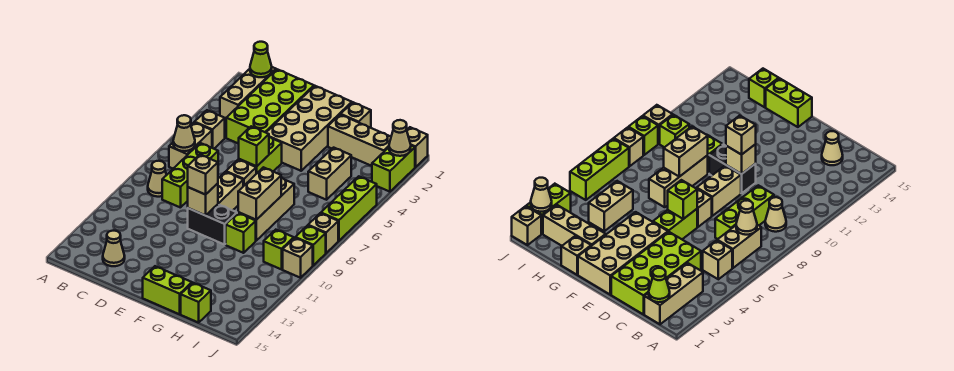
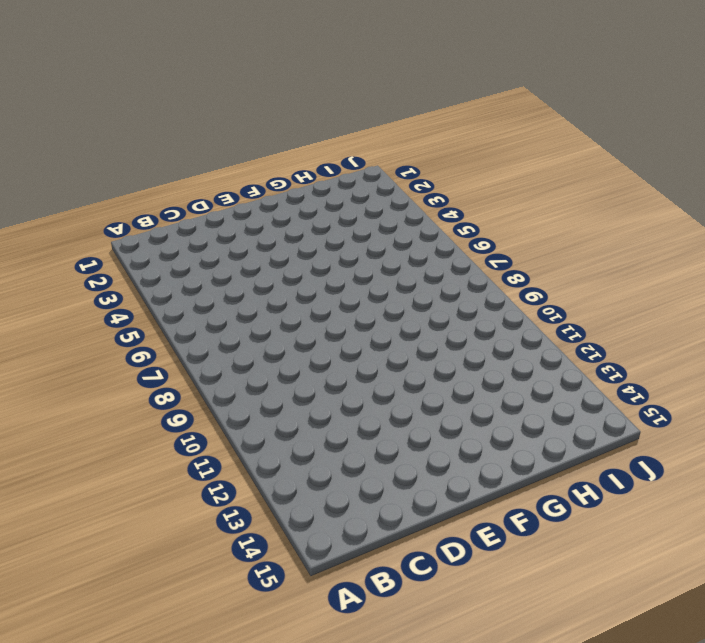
none -> tan brick B1:B3 level 1
none -> tan brick B5 level 1
none -> tan brick B6:B7 level 1
none -> tan cone B9 level 1

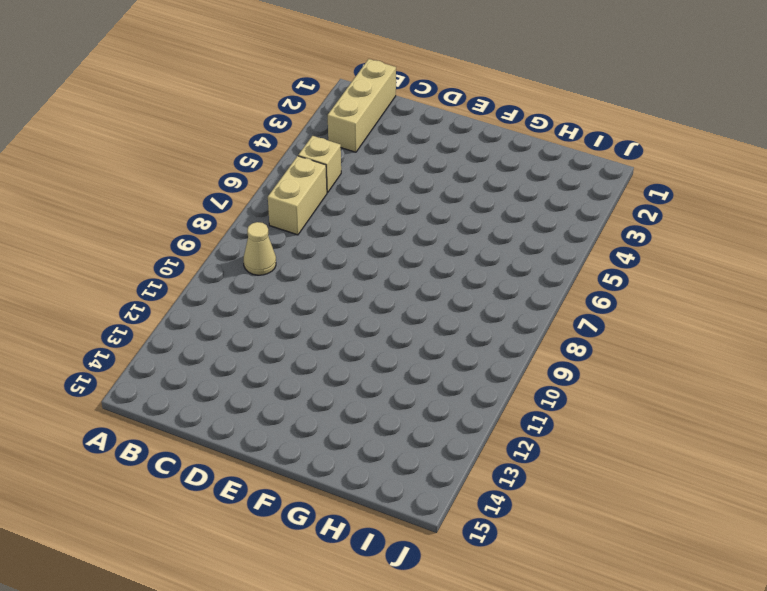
none -> lime brick C1:D4 level 1
none -> lime brick C7:C9 level 1
none -> tan cone C14 level 1
none -> tan brick E1:F4 level 1

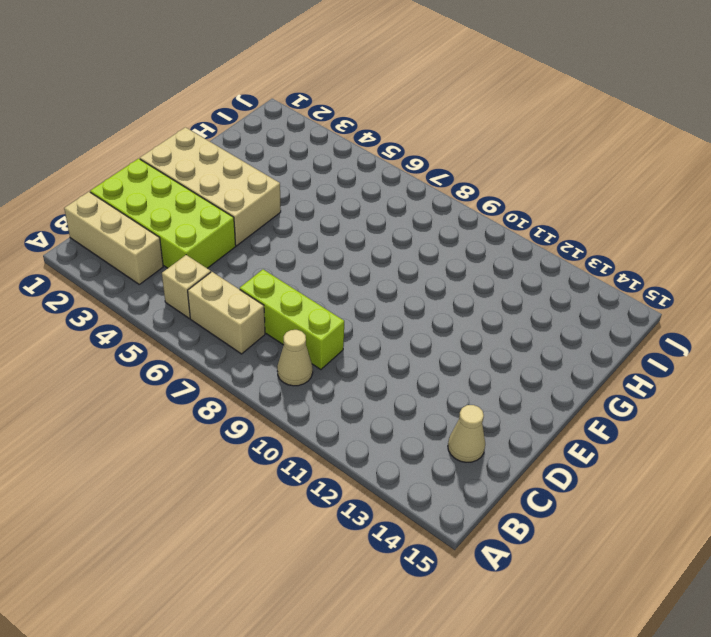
none -> lime brick E5:E6 level 1
none -> tan brick E7 level 1
none -> tan brick E8:E9 level 1
none -> black brick E10:F10 level 1

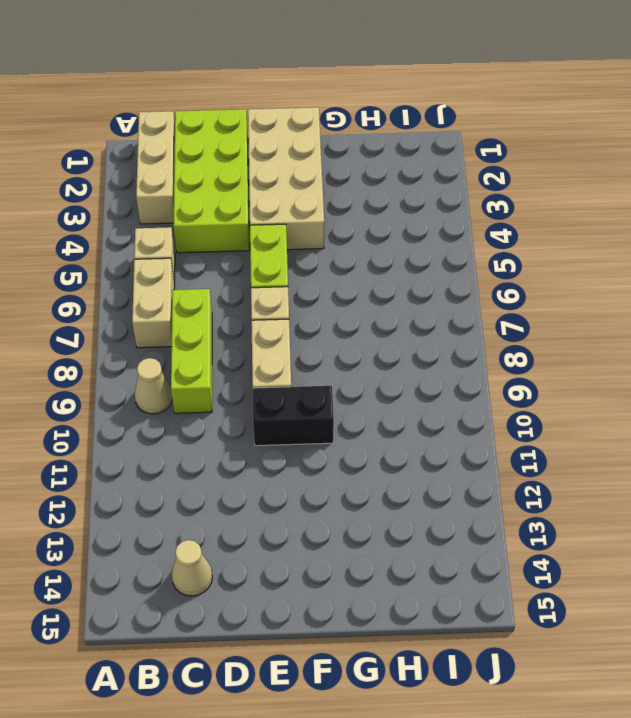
none -> lime brick F15:G15 level 1
none -> tan brick G1 level 1
none -> tan brick G2:I2 level 1
none -> tan brick G7:G9 level 1

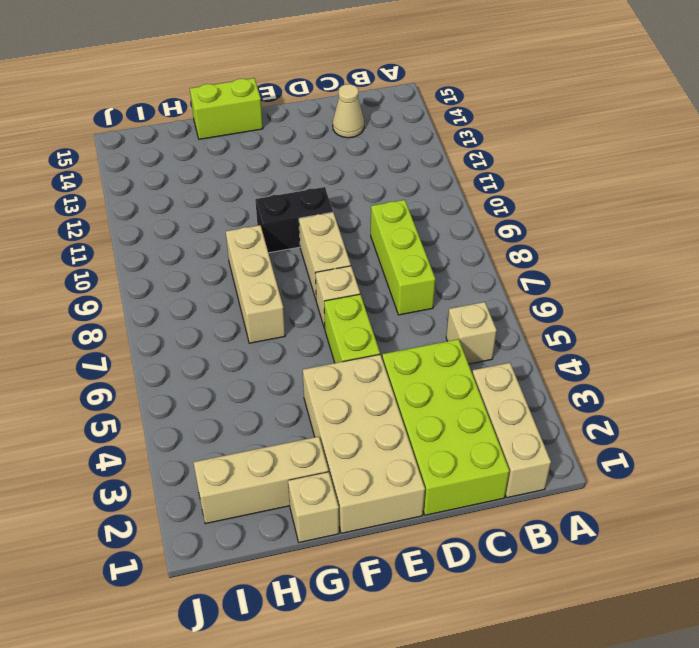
none -> tan brick B6:B7 level 1
none -> tan cone B9 level 1
none -> lime brick G10 level 1
none -> tan brick H4:H5 level 1

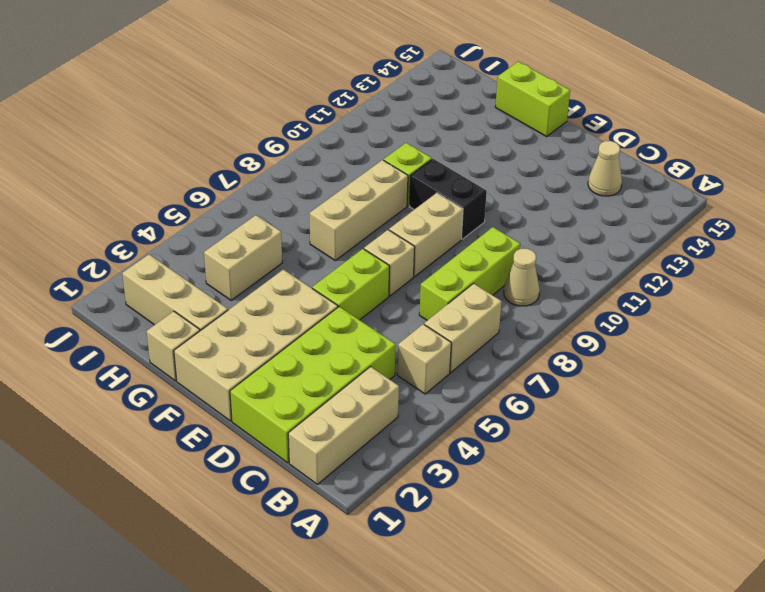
none -> lime brick H15 level 1
none -> lime brick I10 level 1
none -> tan brick J1 level 1
none -> lime brick J2:J3 level 1

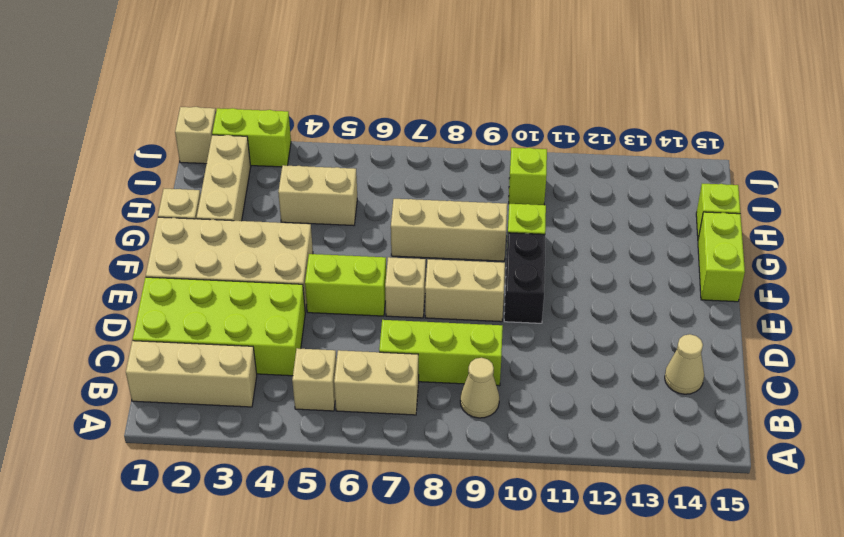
none -> lime brick J5:J7 level 1
none -> tan brick J8 level 1
none -> lime brick J9 level 1
none -> tan brick J10 level 1

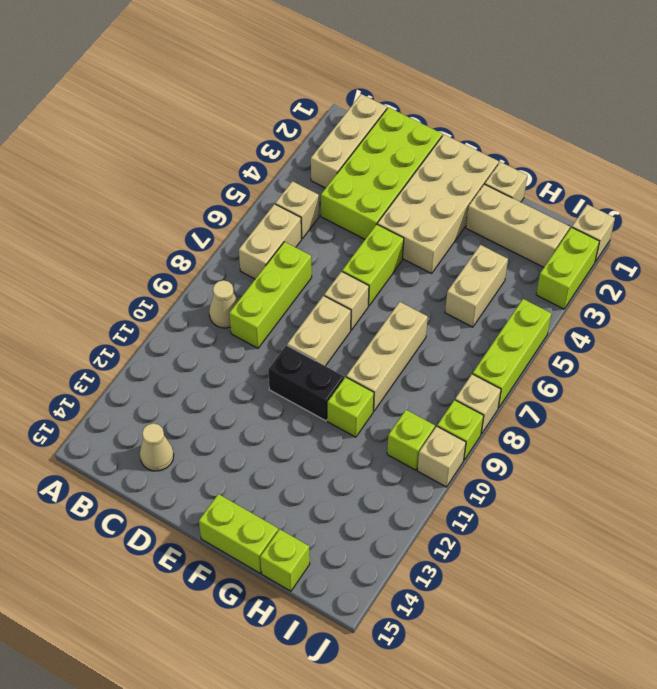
none -> lime cone B1 level 2
none -> tan cone B7 level 2
none -> lime brick E6 level 2
none -> tan brick E10 level 2

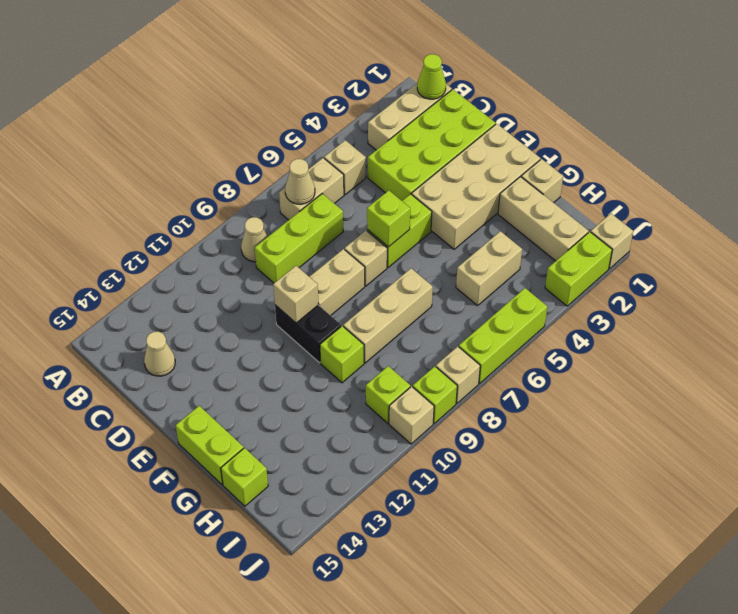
none -> tan brick G8:G9 level 2
none -> tan cone J2 level 2
none -> tan brick E10 level 3

